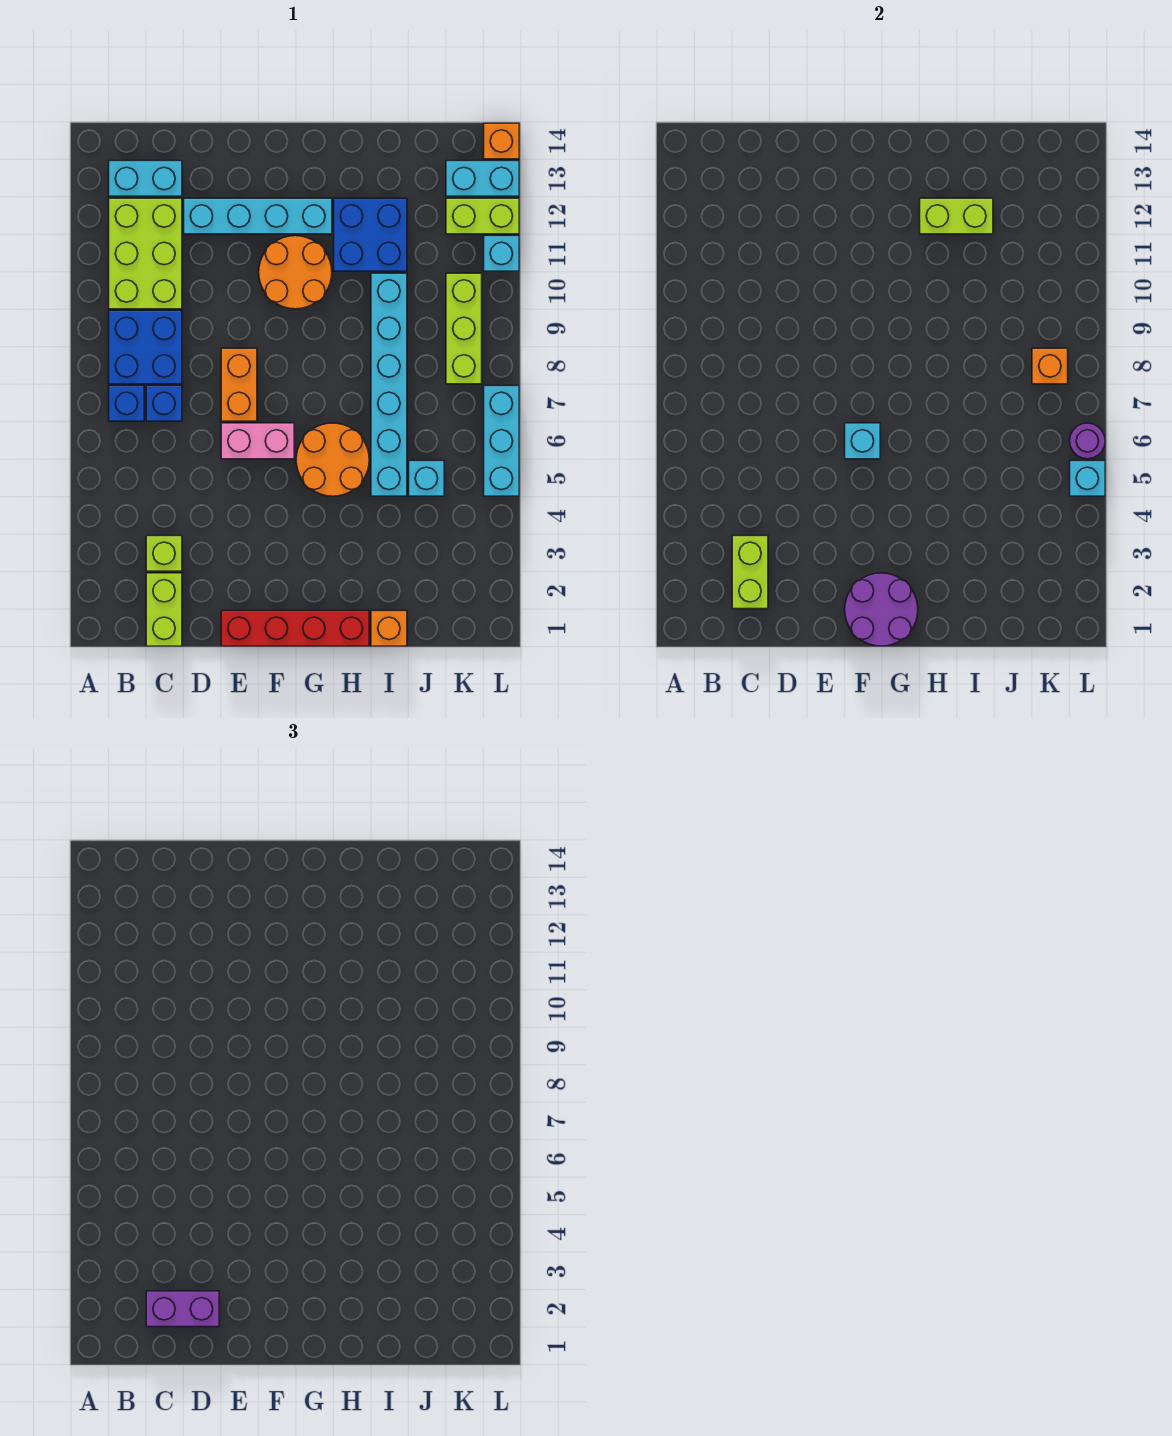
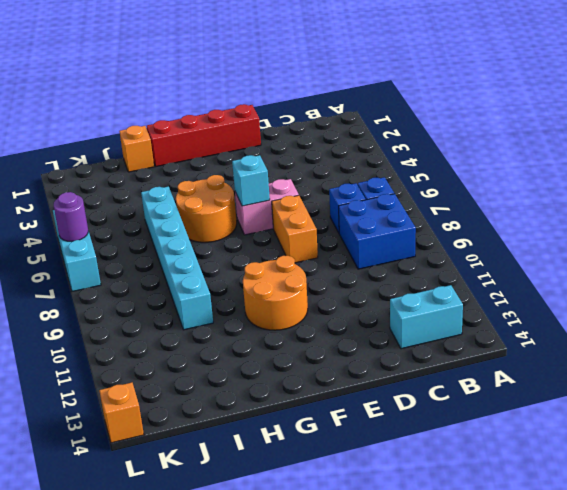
none -> lime brick B10:C12 level 1
none -> lime brick C1:C2 level 1
none -> lime brick C3 level 1
none -> cyan brick D12:G12 level 1

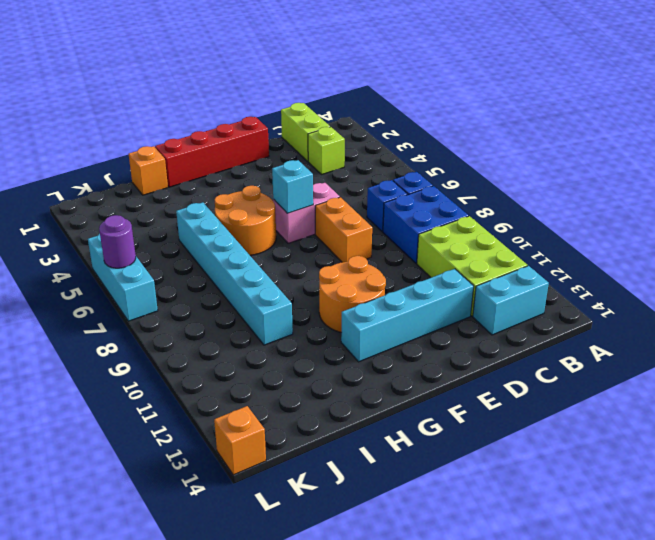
none -> blue brick H11:I12 level 1
none -> cyan brick J5 level 1
none -> lime brick K8:K10 level 1
none -> lime brick K12:L12 level 1

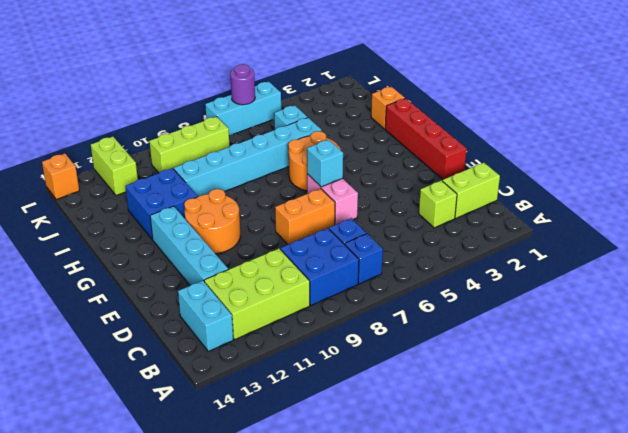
none -> cyan brick K13:L13 level 1
none -> cyan brick L11 level 1
none -> lime brick C2:C3 level 2
none -> purple round brick F1:G2 level 2

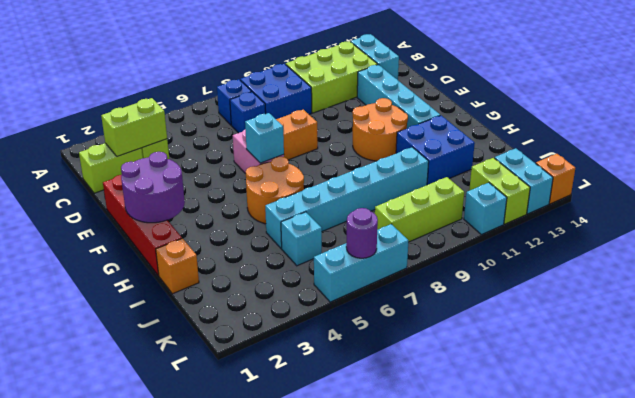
none -> lime brick H12:I12 level 2
none -> orange brick K8 level 2
none -> cyan brick L5 level 2
none -> purple brick C2:D2 level 3

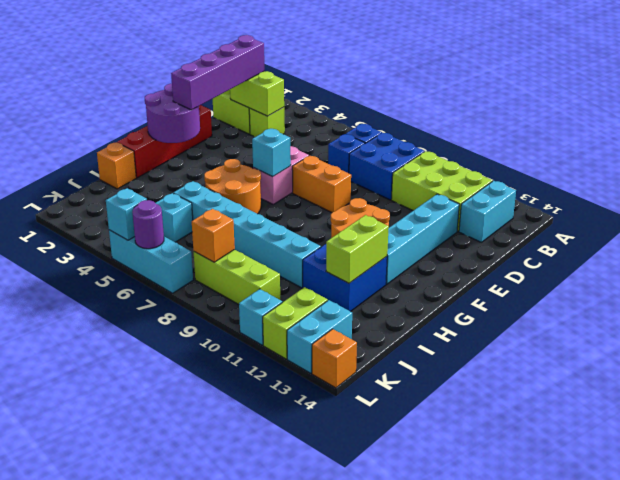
purple brick C2:F2 level 3 -> purple brick C2:D2 level 3

